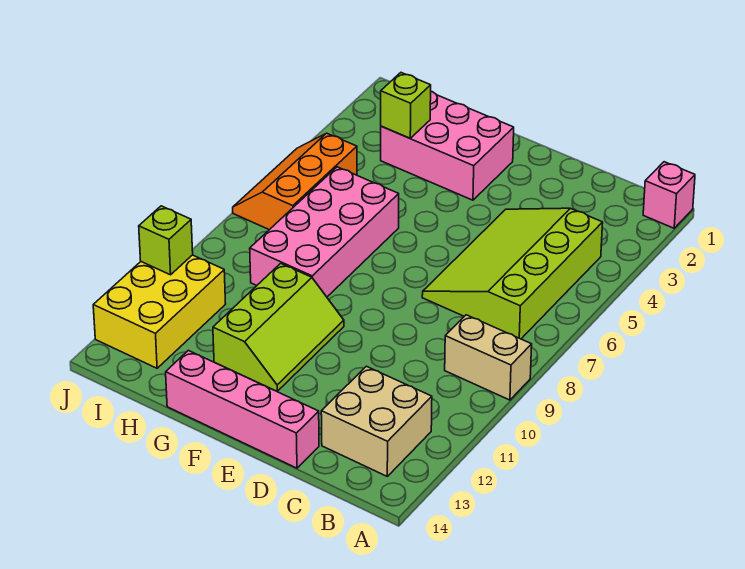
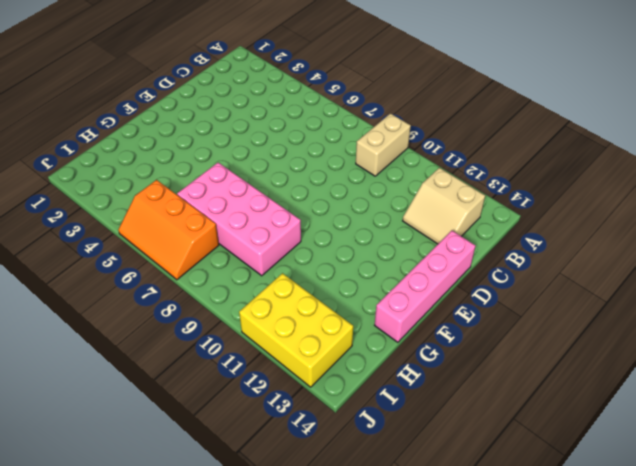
tan slope B12:C13 level 1 top B -> tan brick B12:C13 level 1
none -> pink brick A1 level 1
none -> lime slope B4:D7 level 1 top B
none -> pink brick F2:H3 level 1

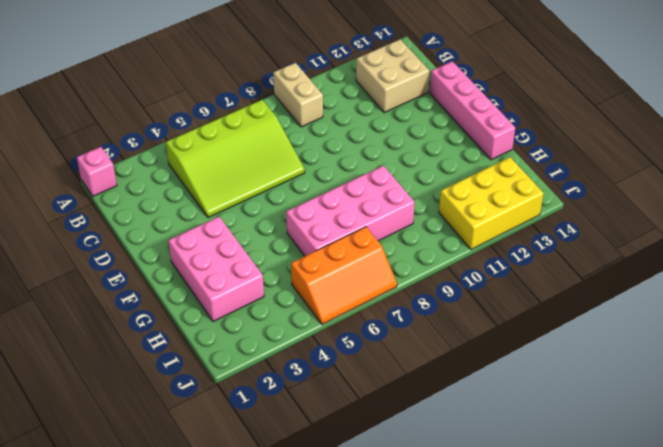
none -> lime slope F10:G12 level 1 top G
none -> lime brick H3 level 2
none -> lime brick J11 level 2

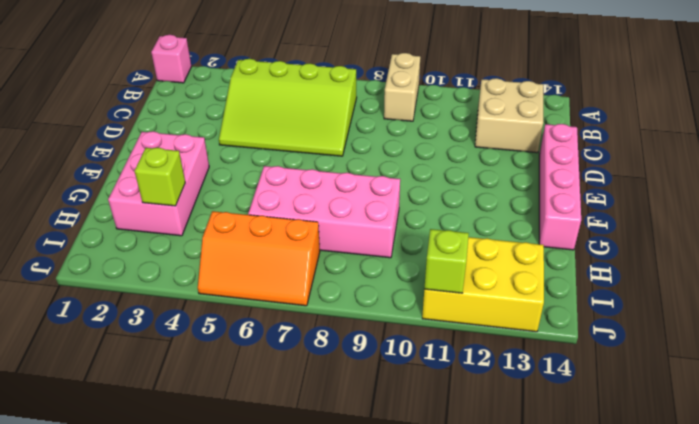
none -> lime slope F10:G12 level 1 top G

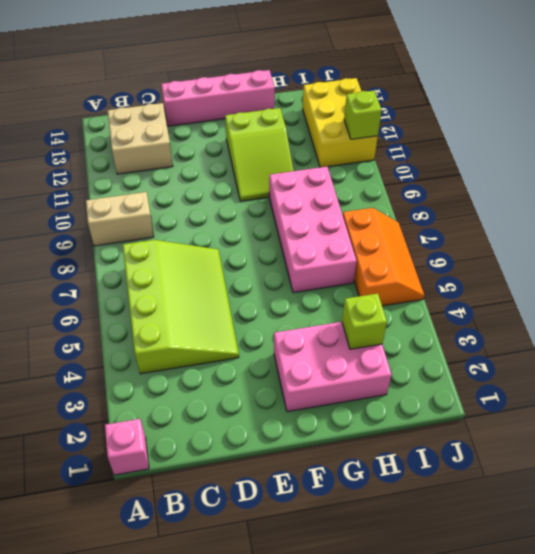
lime slope F10:G12 level 1 top 12 -> lime slope F10:G12 level 1 top G

